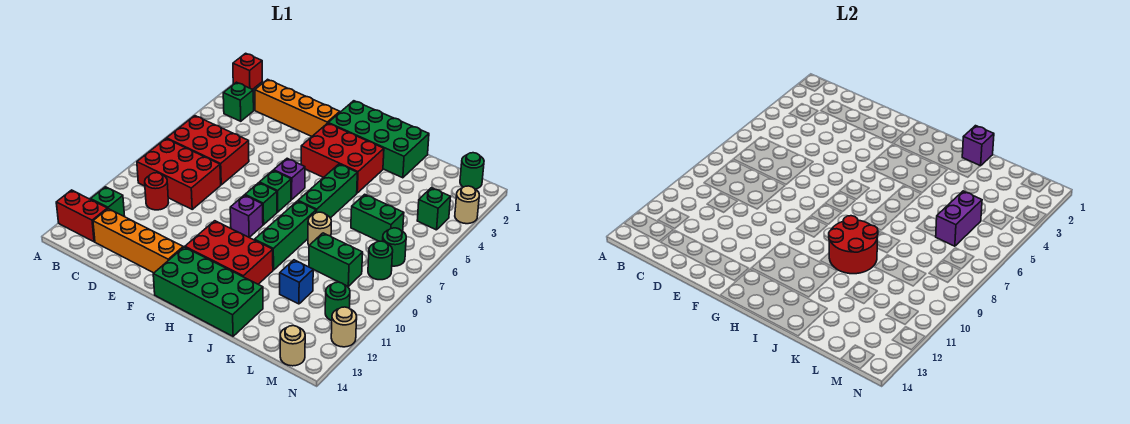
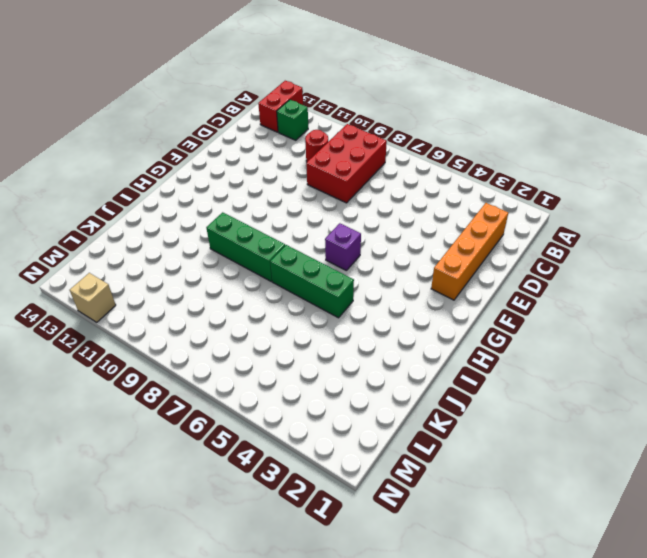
tan brick N12 level 1 -> tan round brick N12 level 1
none -> red brick A1 level 1
none -> green brick B3 level 1
none -> red brick B6:D7 level 1
none -> orange brick C13:F13 level 1

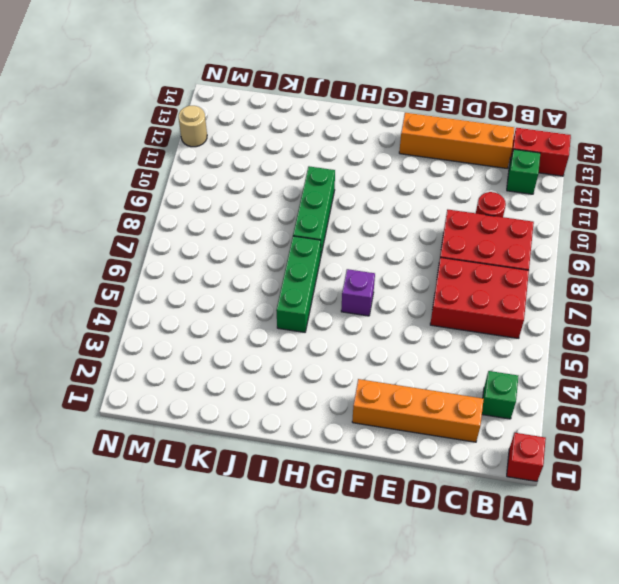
none -> green brick G1:J2 level 1
none -> red brick G3:I4 level 1
none -> green brick G7 level 1
none -> green brick G8 level 1

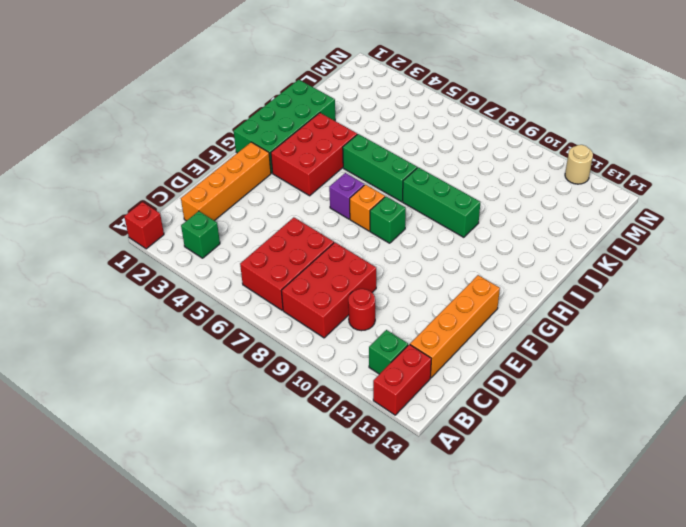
orange brick G7 level 1 -> green brick G7 level 1
none -> purple brick G9 level 1
none -> red brick G11:I12 level 1
none -> green brick G13:J14 level 1
none -> tan round brick J8 level 1

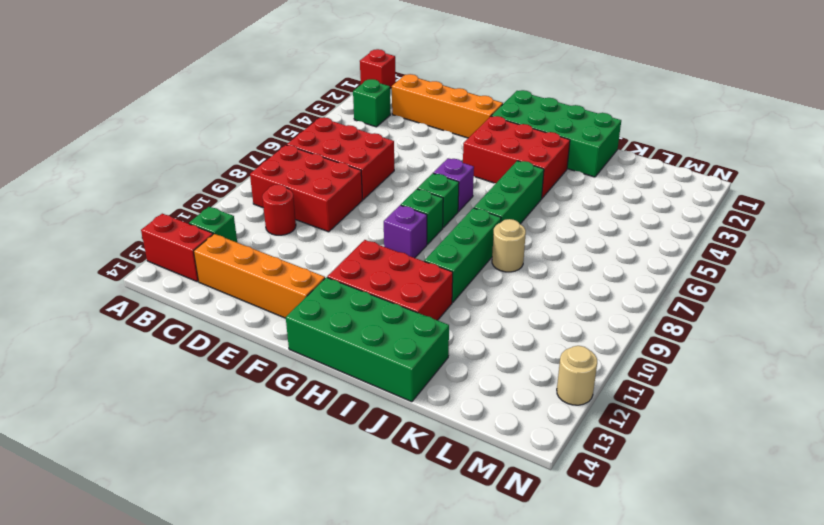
none -> green brick K6:L6 level 1
none -> green brick K9:L9 level 1
none -> blue brick K11 level 1
none -> green round brick M1 level 1

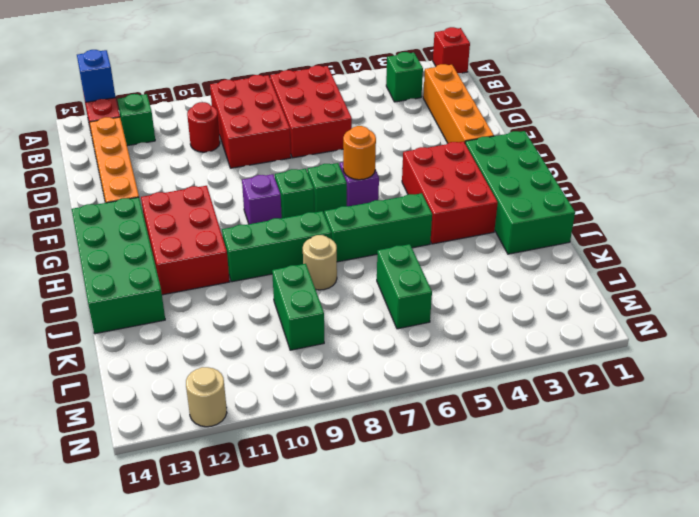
blue brick A13 level 2 -> blue brick K11 level 1
orange round brick G6 level 2 -> none
none -> green round brick M1 level 1
none -> green brick M4 level 1
none -> green round brick M7 level 1
none -> green round brick M8 level 1

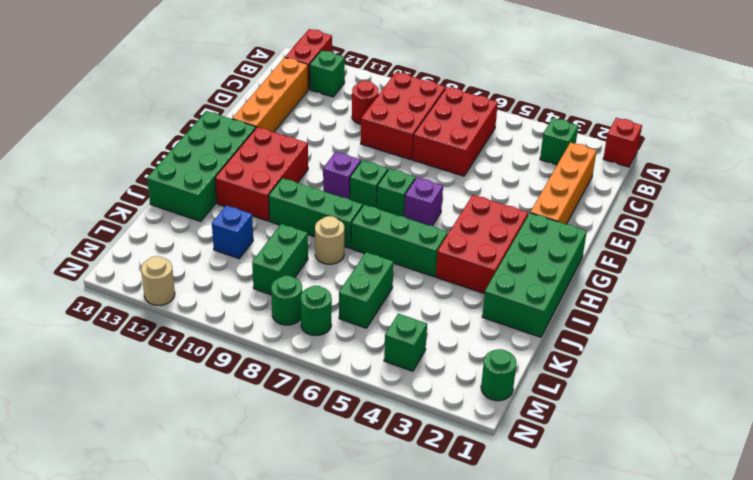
none -> green round brick M11 level 1
none -> tan round brick M14 level 1
none -> tan round brick N3 level 1
none -> red round brick I9:J10 level 2

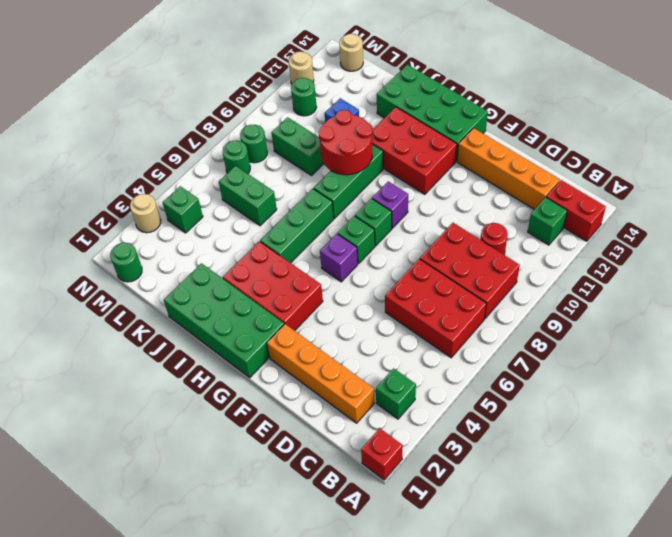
none -> tan round brick J8 level 1
none -> purple brick J1 level 2
none -> purple brick L5:L6 level 2

